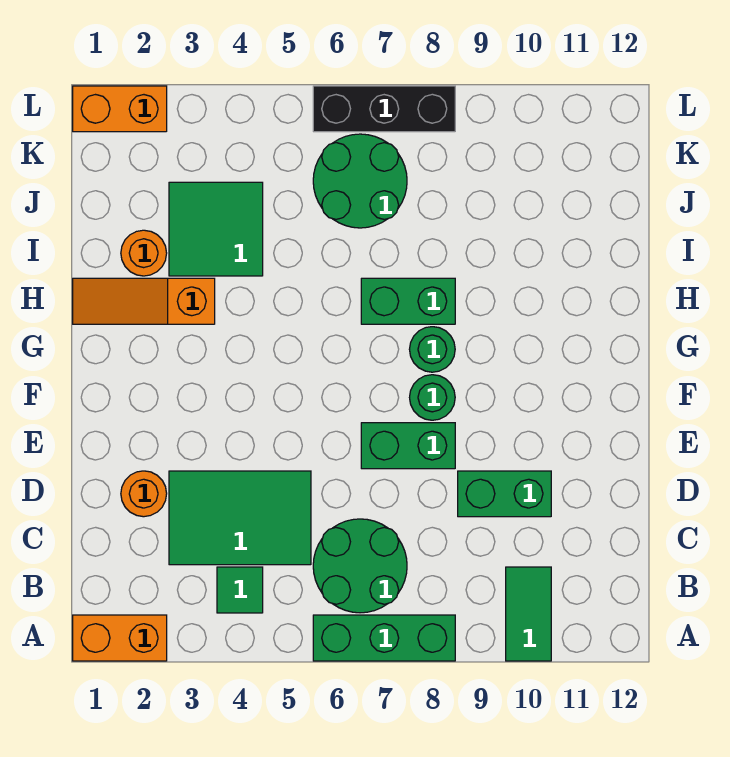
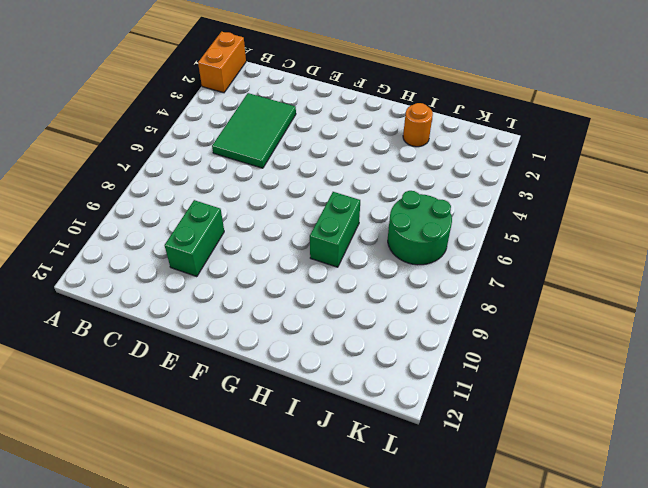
none -> green brick A6:A8 level 1
none -> green tile A10:B10 level 1
none -> green tile B4 level 1

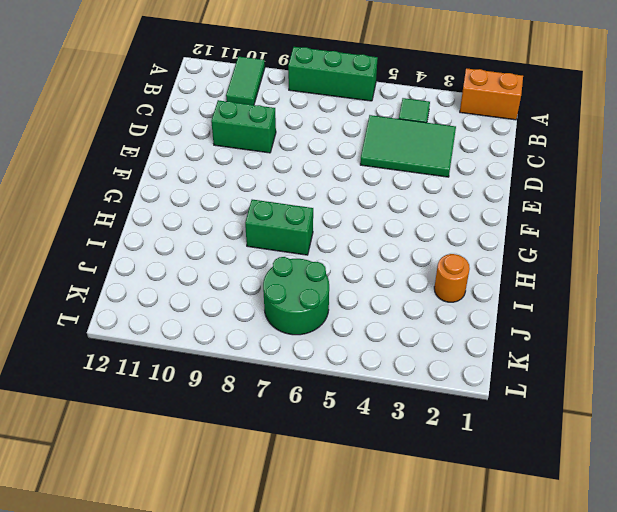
none -> green round brick B6:C7 level 1
none -> orange round brick D2 level 1
none -> green brick E7:E8 level 1

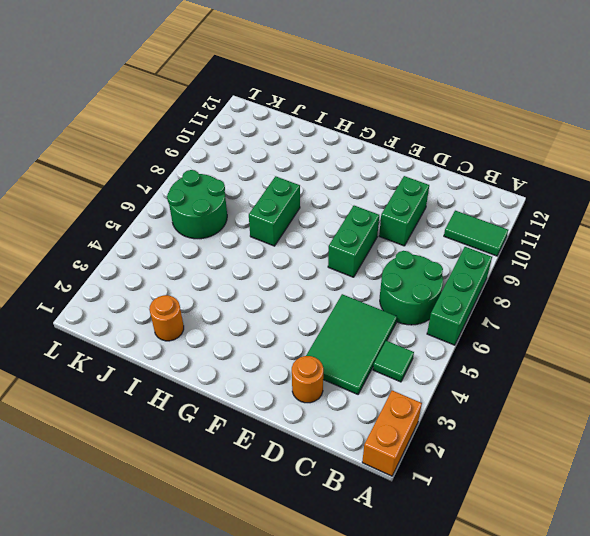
none -> green round brick F8 level 1
none -> green round brick G8 level 1
none -> orange slope H1:H3 level 1 top 3

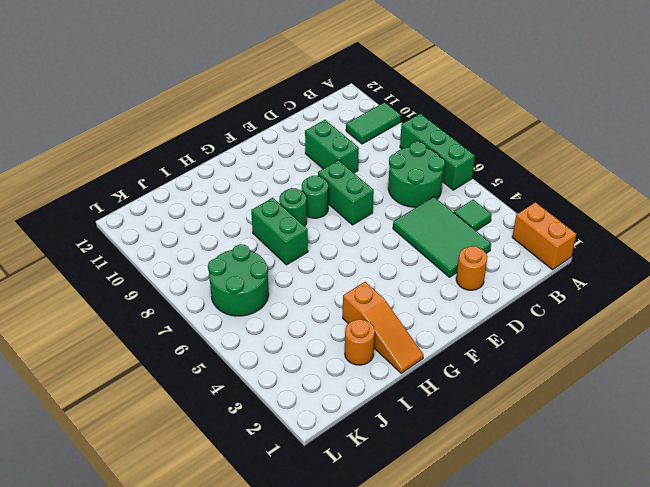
none -> green tile I3:J4 level 1
none -> orange brick L1:L2 level 1
none -> black brick L6:L8 level 1

